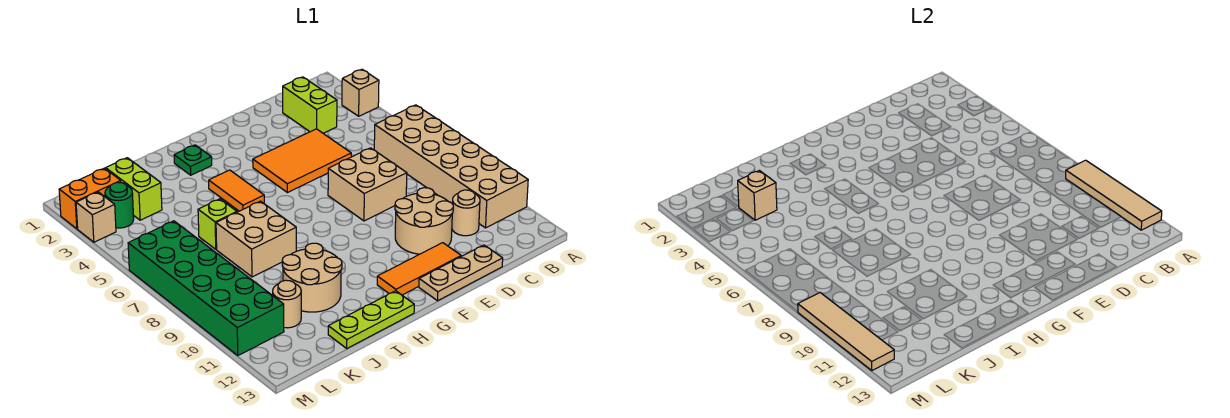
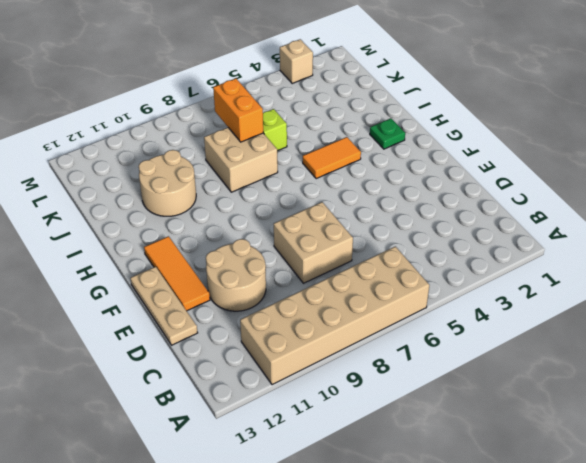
orange brick J7:K7 level 2 -> orange brick L2:M2 level 1
none -> tan brick A3 level 1
none -> lime brick C2:C3 level 1
none -> tan round brick C11 level 1

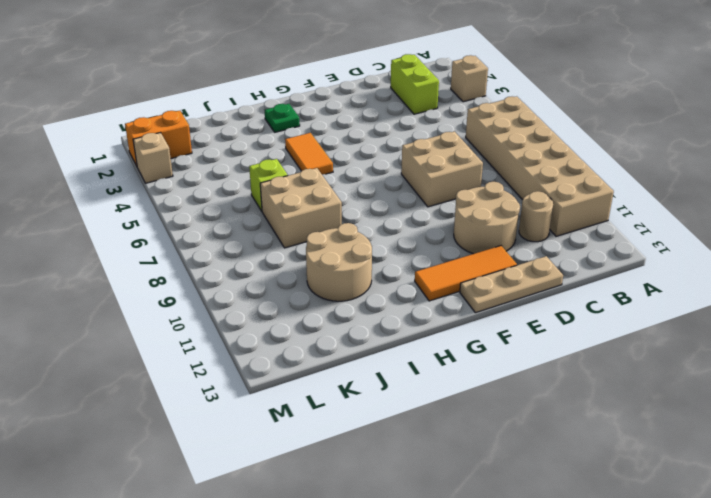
none -> orange tile D4:F5 level 1
none -> lime plate H13:J13 level 1
none -> lime brick K2:K3 level 1

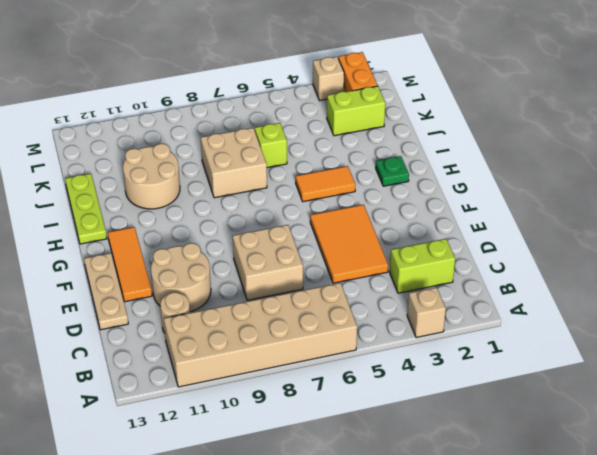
none -> tan round brick K11 level 1
none -> green round brick L3 level 1
none -> green brick L6:M11 level 1

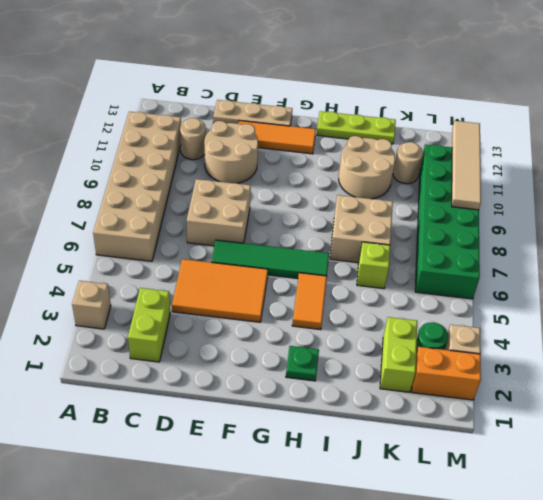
green tile E6:H6 level 1 -> none
none -> tan tile A9:A12 level 2
none -> tan brick K3 level 2

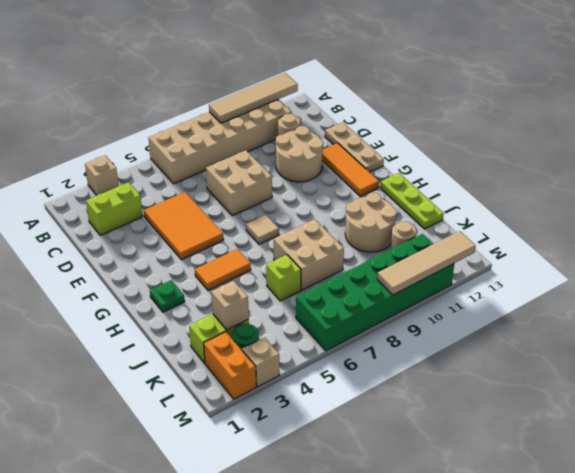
tan tile G7 level 1 -> none

